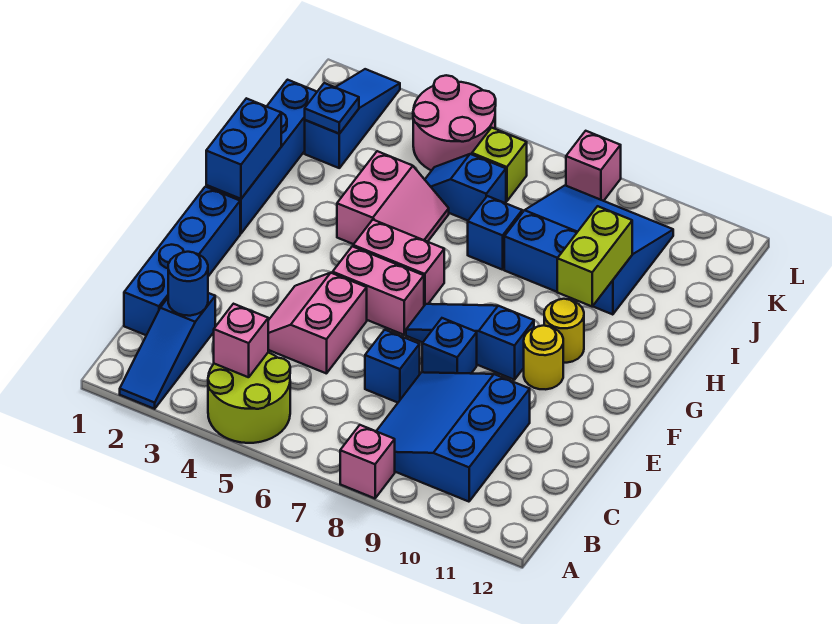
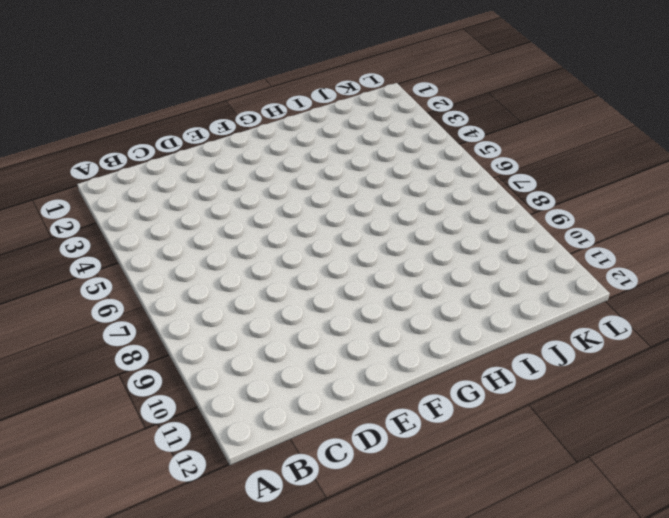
none -> blue slope A2:C2 level 1 top C
none -> lime round brick A4:B5 level 1
none -> pink brick A8 level 1

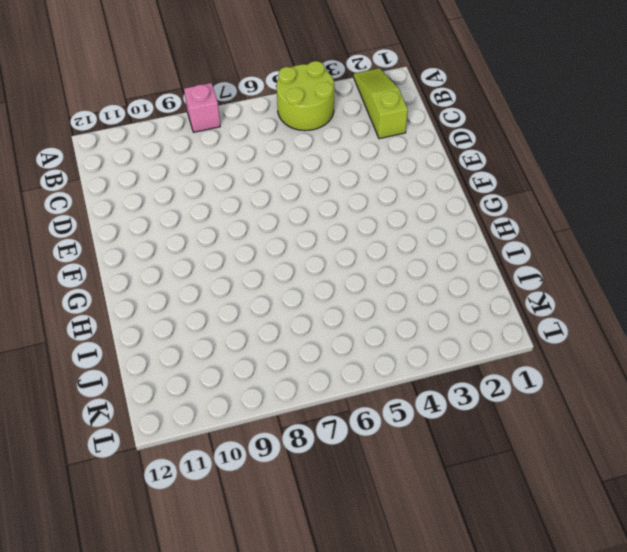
lime slope A2:C2 level 1 top C -> blue slope A2:C2 level 1 top C
none -> blue slope B8:D10 level 1 top 10
none -> blue brick C1:F1 level 1
none -> pink slope D4:E5 level 1 top 5

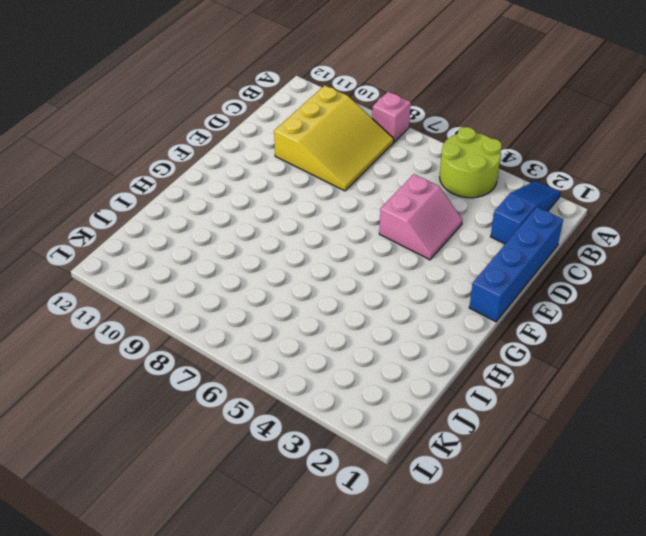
yellow slope B8:D10 level 1 top 10 -> blue slope B8:D10 level 1 top 10
none -> blue brick D7 level 1
none -> blue brick E8 level 1
none -> pink brick F5:F6 level 1

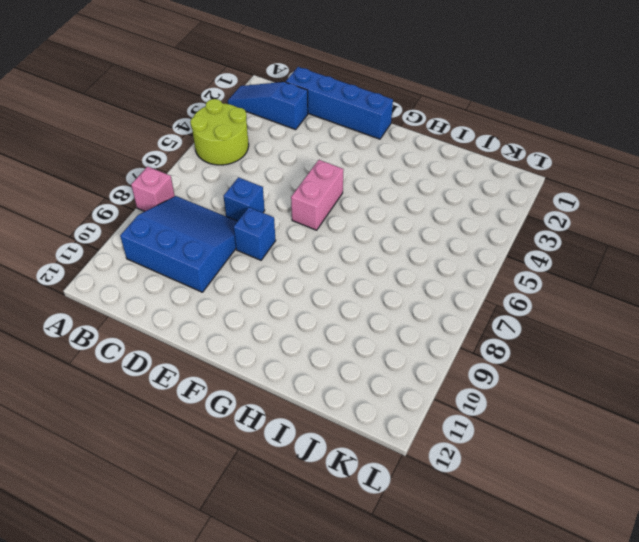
none -> pink slope D4:E5 level 1 top 5
none -> blue slope F7:F9 level 1 top 9
none -> yellow round brick F10 level 1

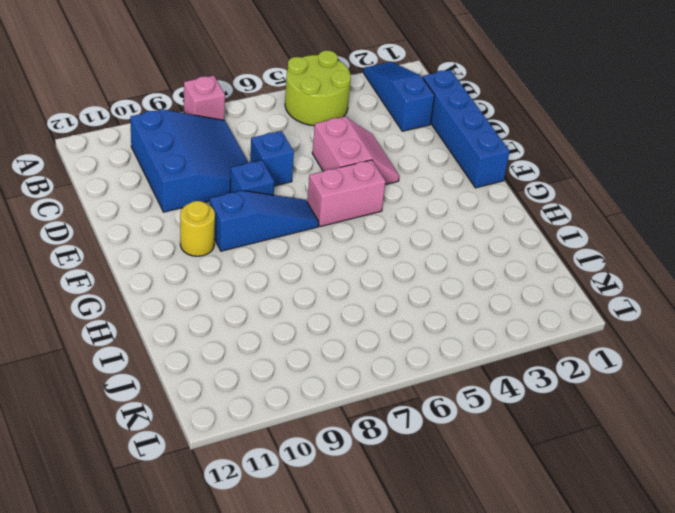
none -> blue brick G1:J1 level 1
none -> pink brick G5:G6 level 1
none -> yellow round brick G10 level 1

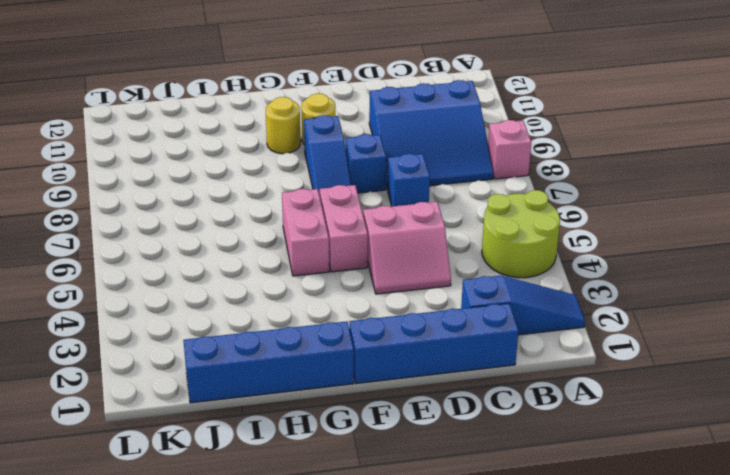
none -> pink slope H4:I5 level 1 top 4
none -> blue brick I7 level 1
none -> blue slope I8:K10 level 1 top I

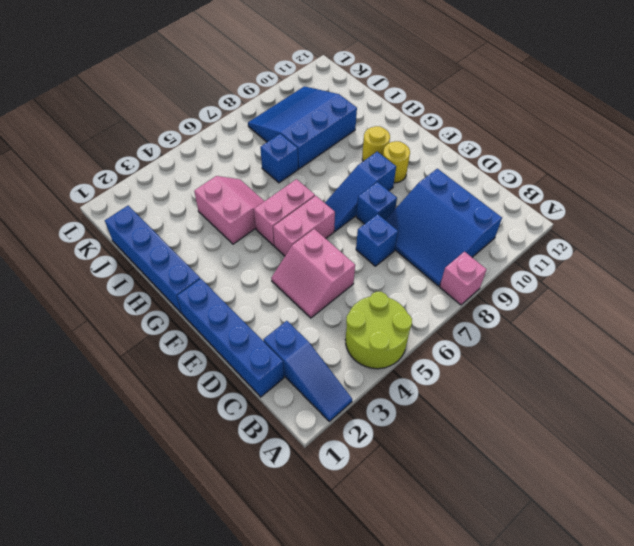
none -> blue slope J2:L2 level 1 top J
none -> blue slope J5:J6 level 1 top 6
none -> pink round brick K4:L5 level 1

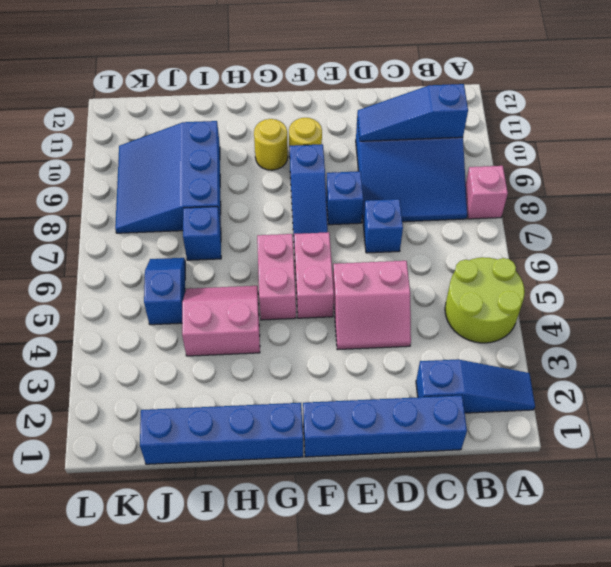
blue slope B10:D10 level 2 top B -> blue slope J2:L2 level 1 top J
blue slope J5:J6 level 1 top 5 -> blue slope J5:J6 level 1 top 6
none -> pink round brick K4:L5 level 1
none -> lime brick K6 level 1
none -> pink brick L8 level 1

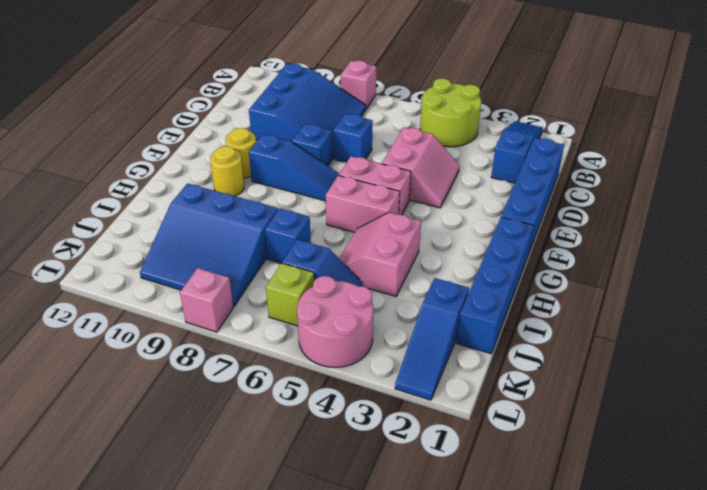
none -> pink brick B4 level 2
none -> blue round brick C2 level 2
none -> blue brick G1:H1 level 2

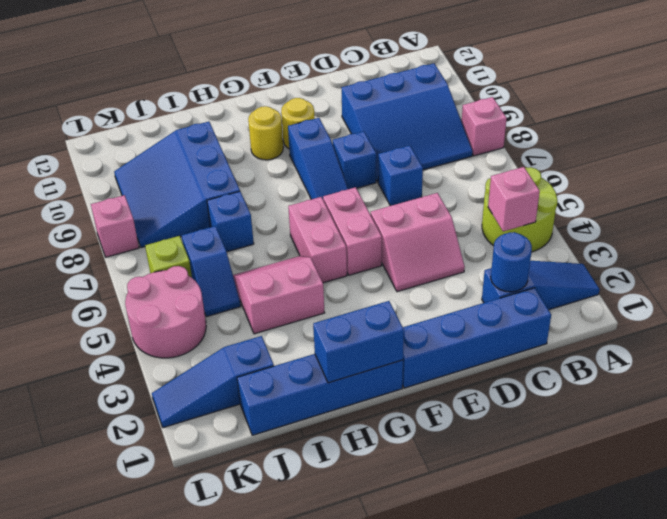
none -> lime brick H10:I10 level 2
none -> blue plate J2 level 2

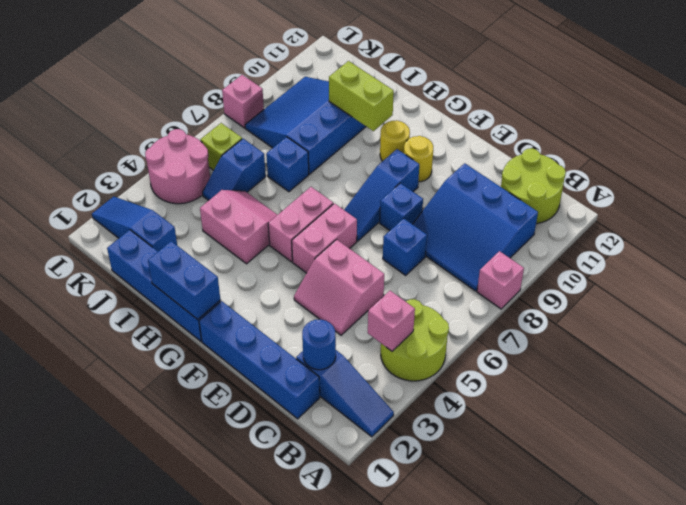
lime round brick B11:C12 level 1 -> none
none -> blue plate J2 level 2

